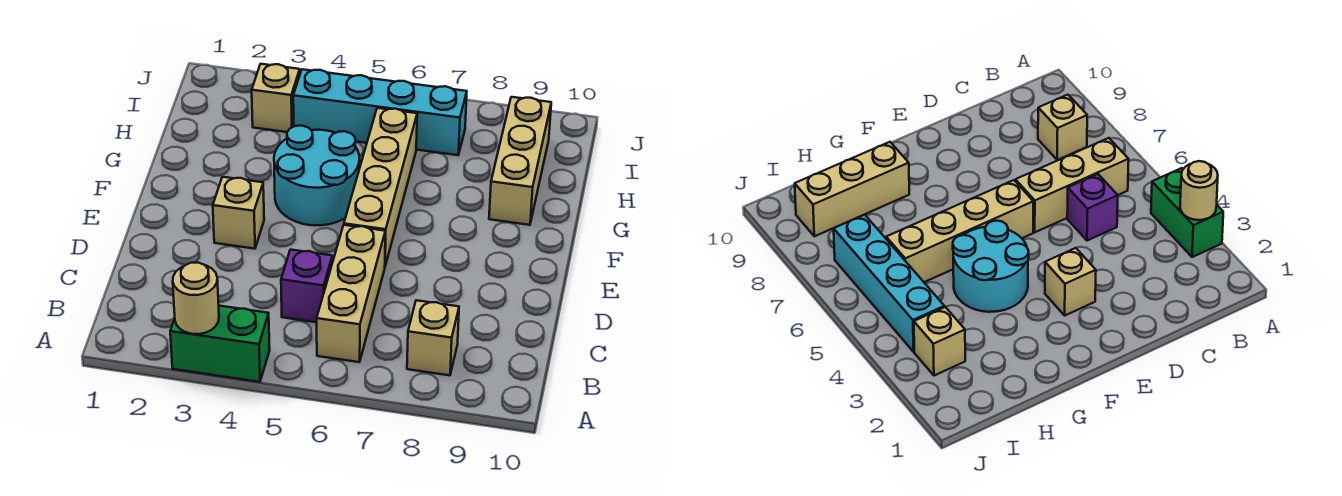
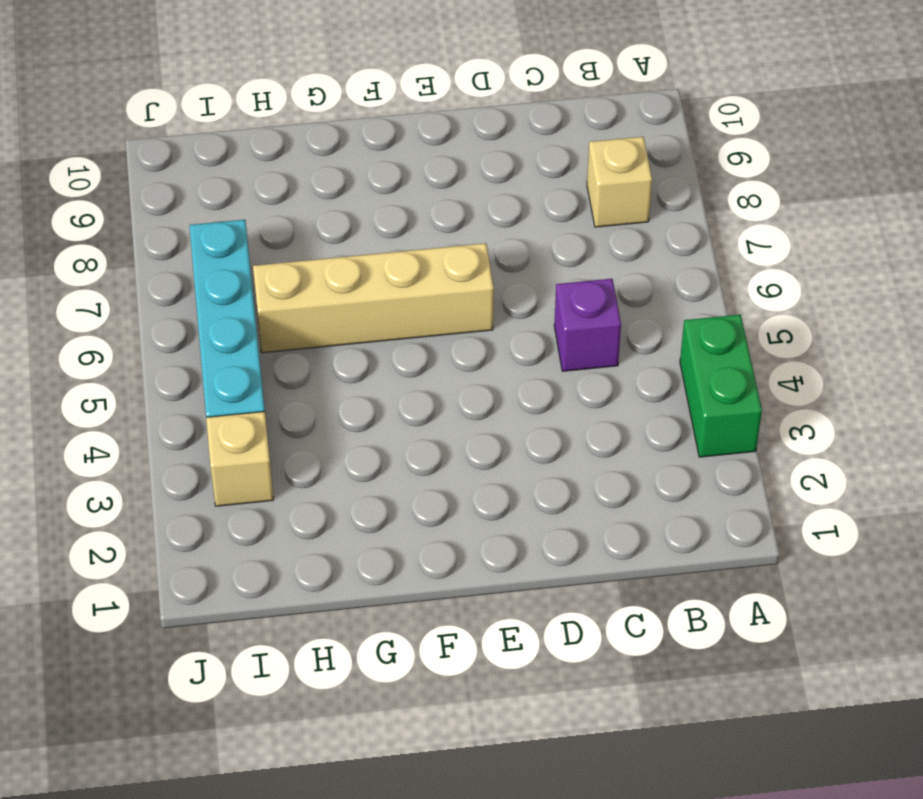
none -> tan brick B6:D6 level 1
none -> tan brick E3 level 1

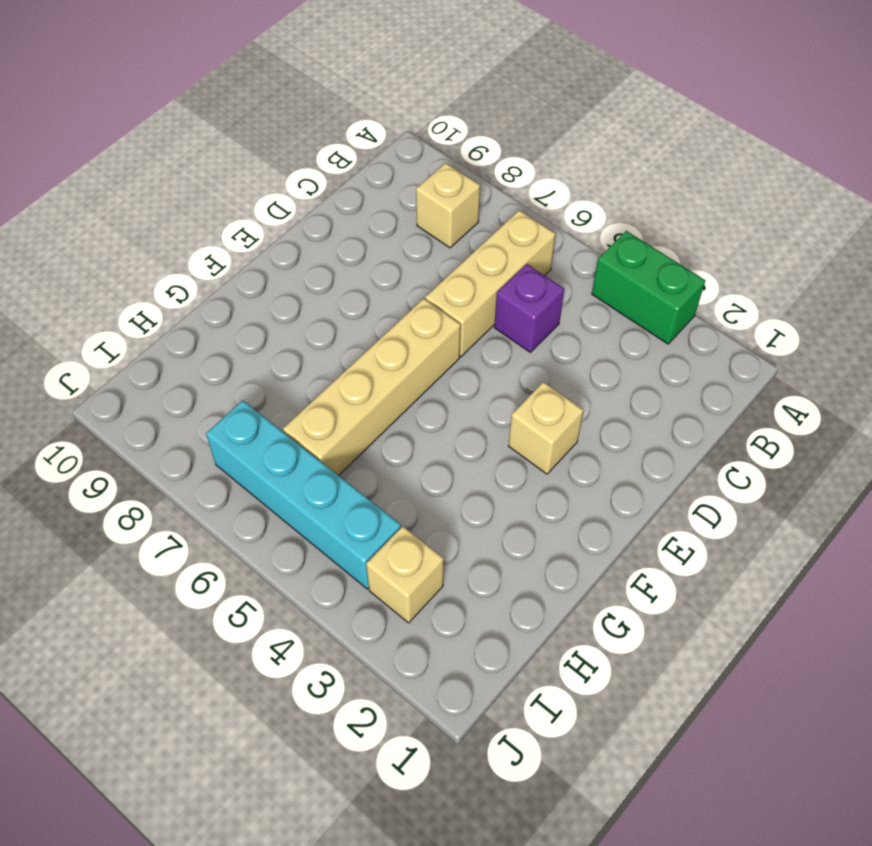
none -> cyan round brick F4:G5 level 1
none -> tan brick G9:I9 level 1

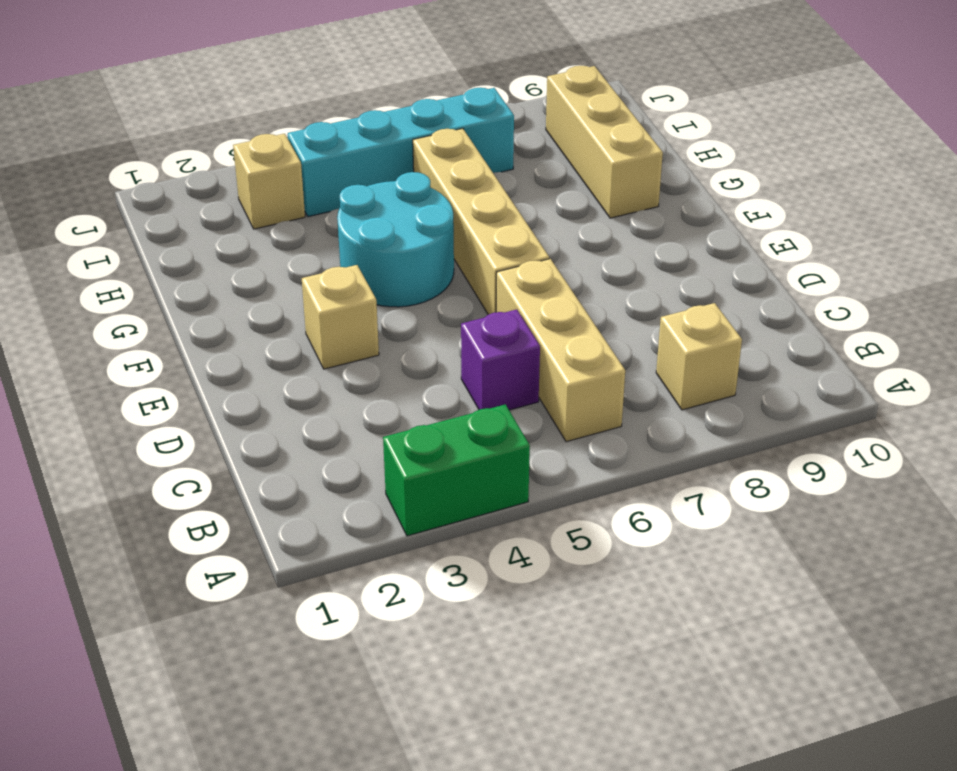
none -> tan round brick A3 level 2

